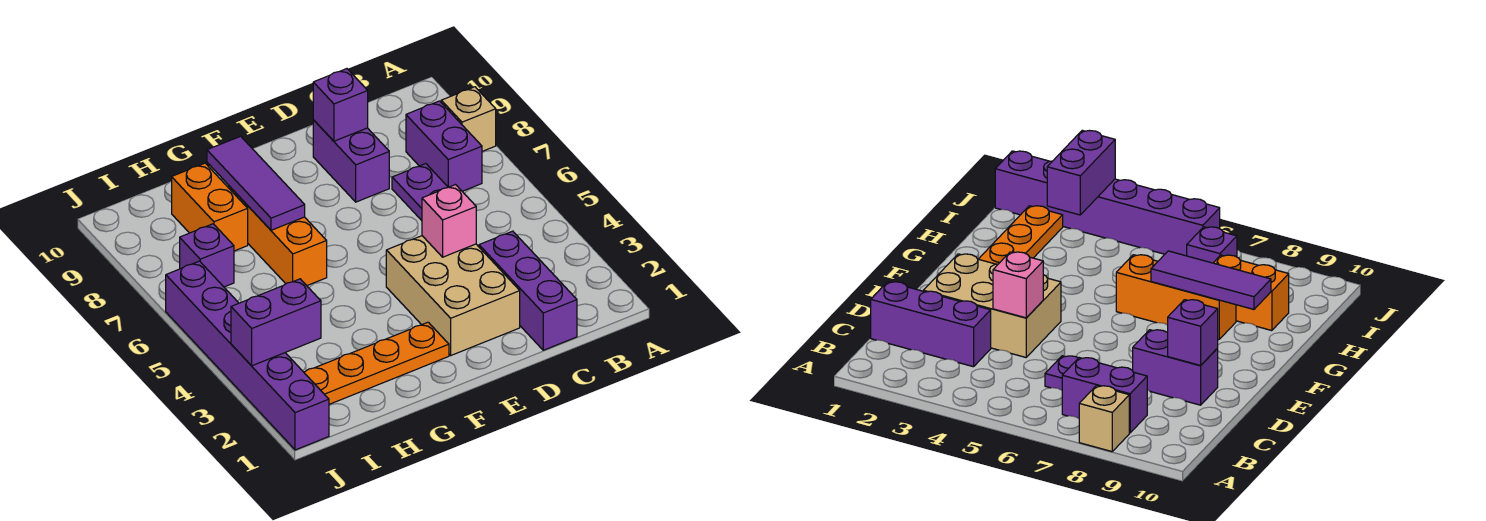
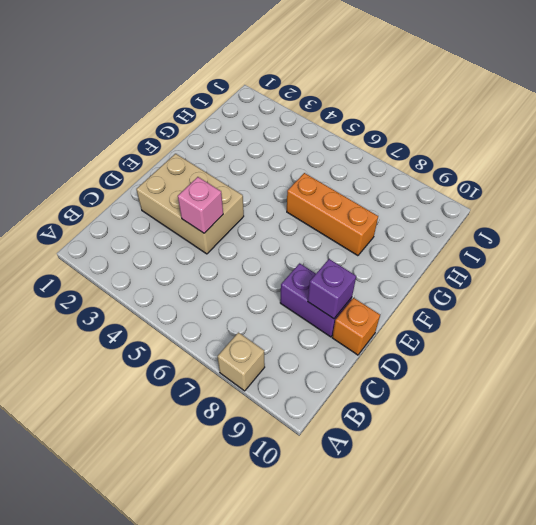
orange brick D10 level 1 -> none
none -> purple brick B7:B8 level 1
none -> purple brick C1:C3 level 1
none -> purple plate C6:C7 level 1

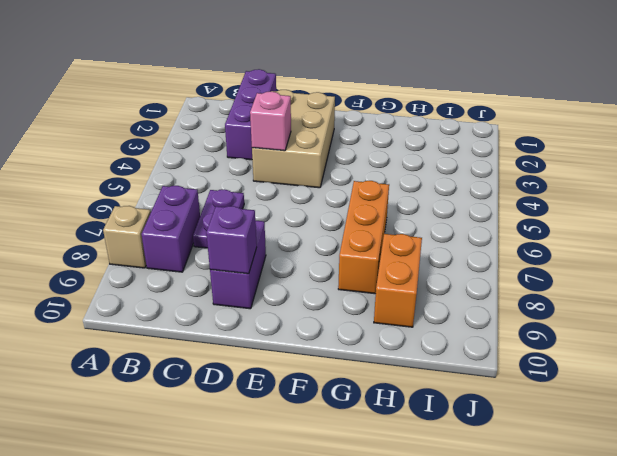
none -> orange plate F2:I2 level 1
none -> purple brick I7 level 1
none -> purple brick J1:J6 level 1

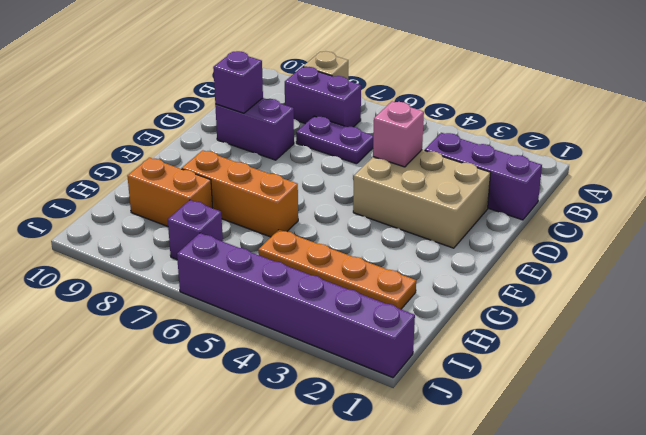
orange plate H2:H5 level 1 -> orange plate F2:I2 level 1
none -> purple tile G7:G9 level 2
none -> purple brick I3:J3 level 2

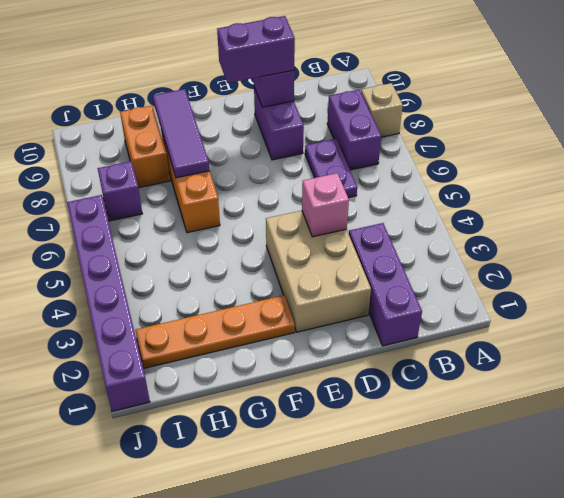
purple brick D9:E9 level 3 -> purple brick I3:J3 level 2

